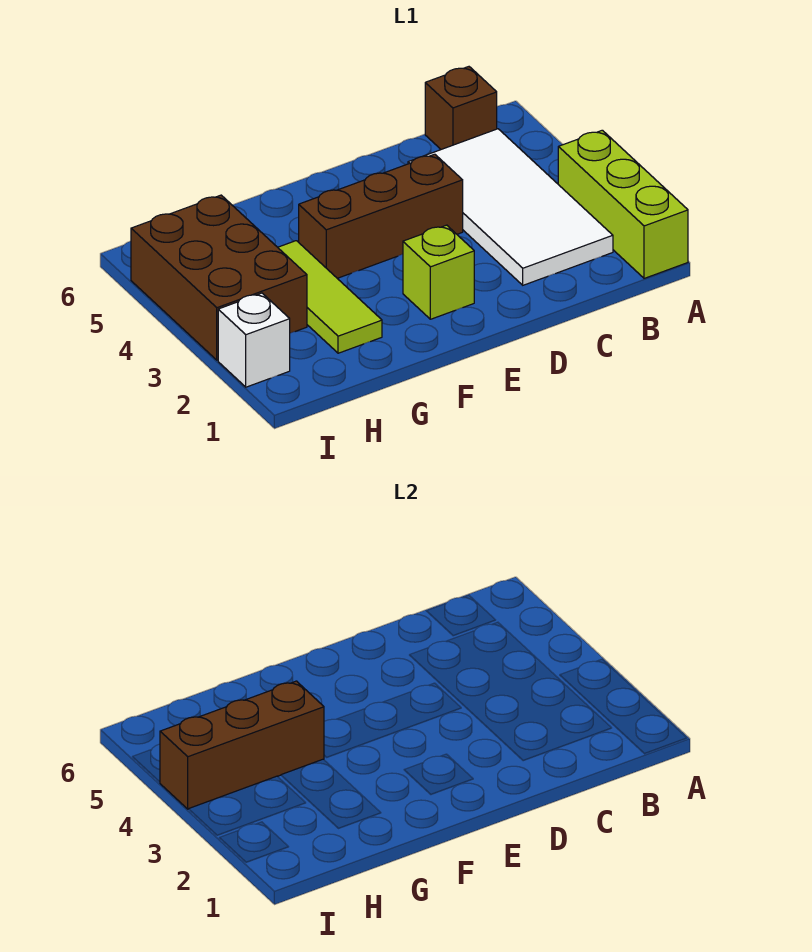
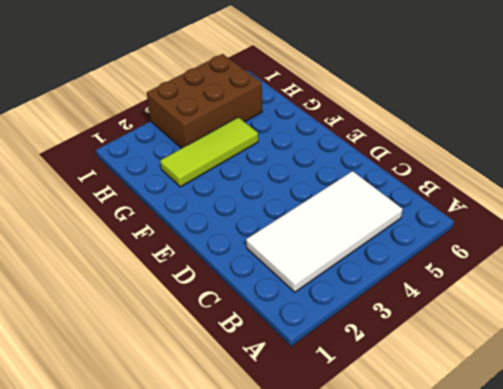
none -> lime brick A1:A3 level 1
none -> brown brick B6 level 1

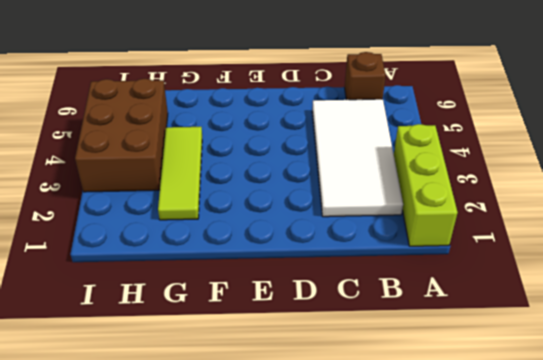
none -> brown brick D4:F4 level 1
none -> lime brick E2 level 1

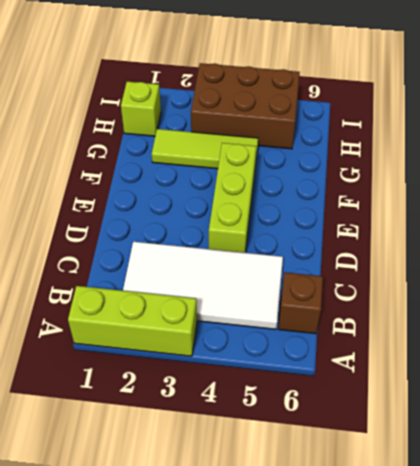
lime brick D4:F4 level 1 -> brown brick D4:F4 level 1
lime brick H1 level 1 -> lime brick E2 level 1
none -> white brick I2 level 1
none -> brown brick G4:I4 level 2

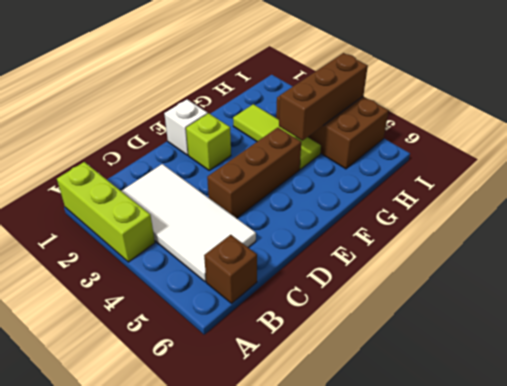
white brick E1 level 1 -> white brick I2 level 1

